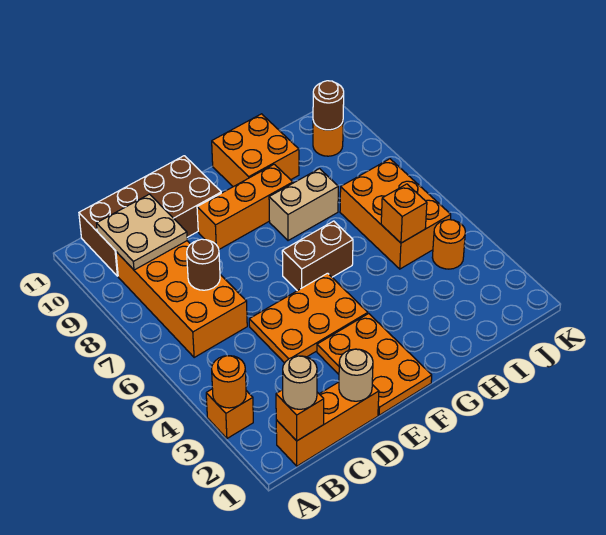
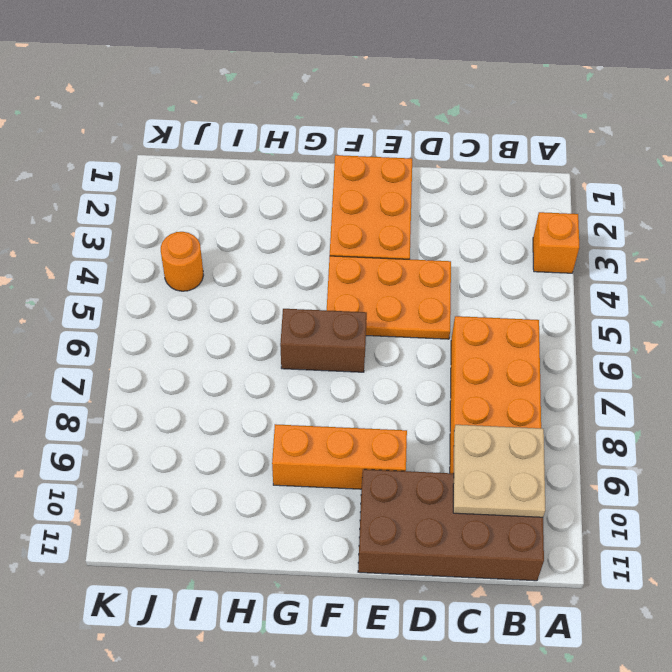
none -> orange brick B1:D1 level 1
none -> tan brick G8:H8 level 1
none -> orange brick G10:H11 level 1

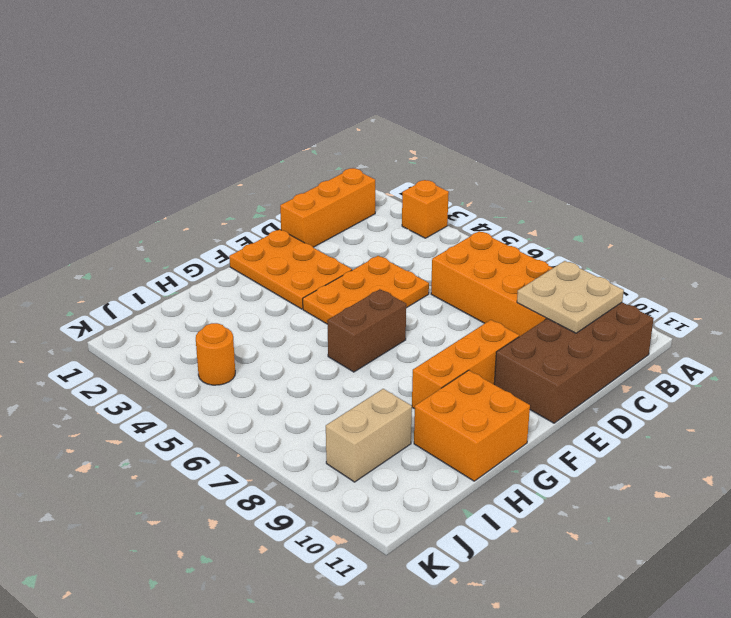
tan brick I9:J9 level 1 -> tan brick G8:H8 level 1
none -> orange brick I5:J7 level 1
none -> orange round brick J10 level 1
none -> orange round brick A3 level 2

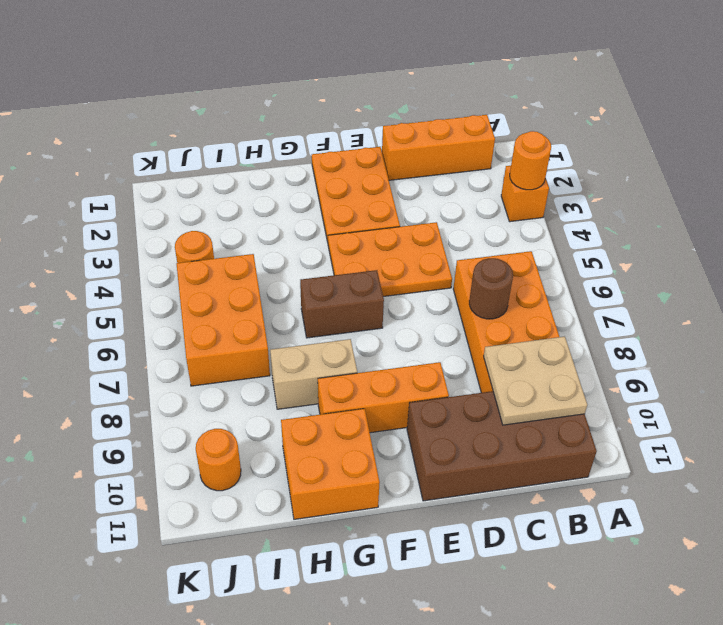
none -> orange brick B1 level 2
none -> tan round brick D1 level 2
none -> orange brick I5 level 2

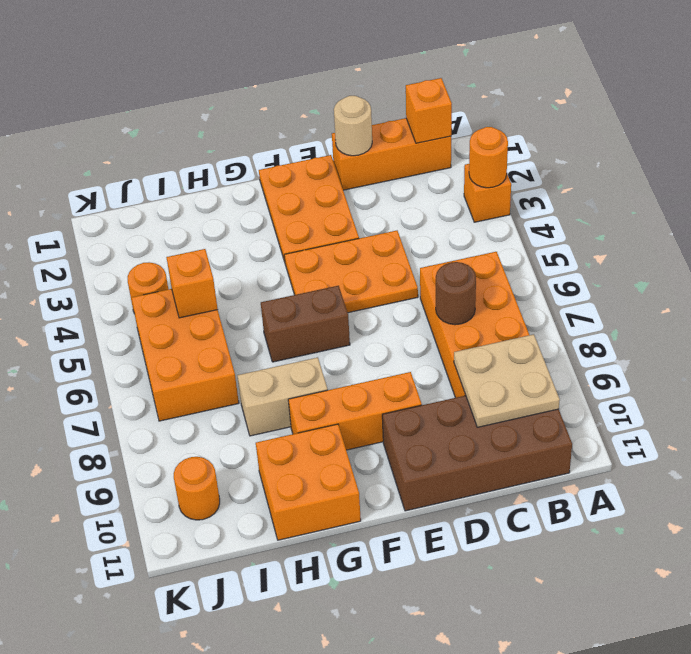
none -> brown round brick J10 level 2
none -> tan round brick B1 level 3

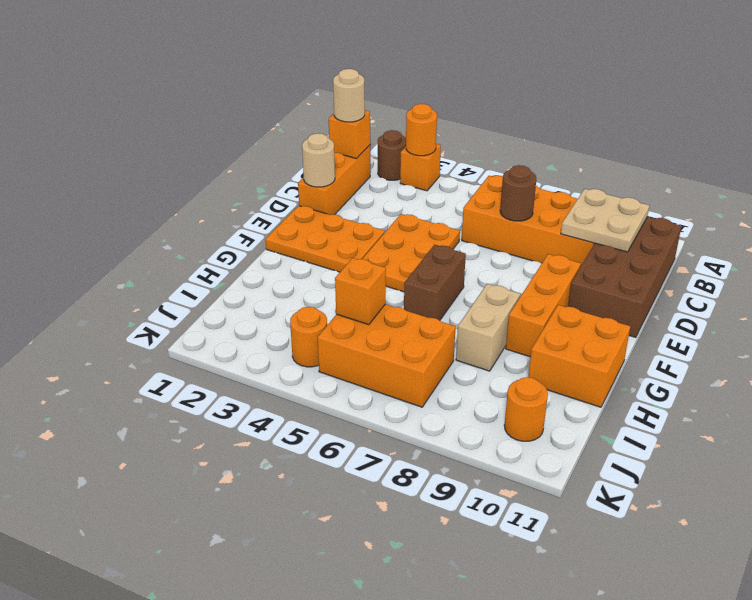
brown round brick A2 level 1 -> brown round brick J10 level 2

